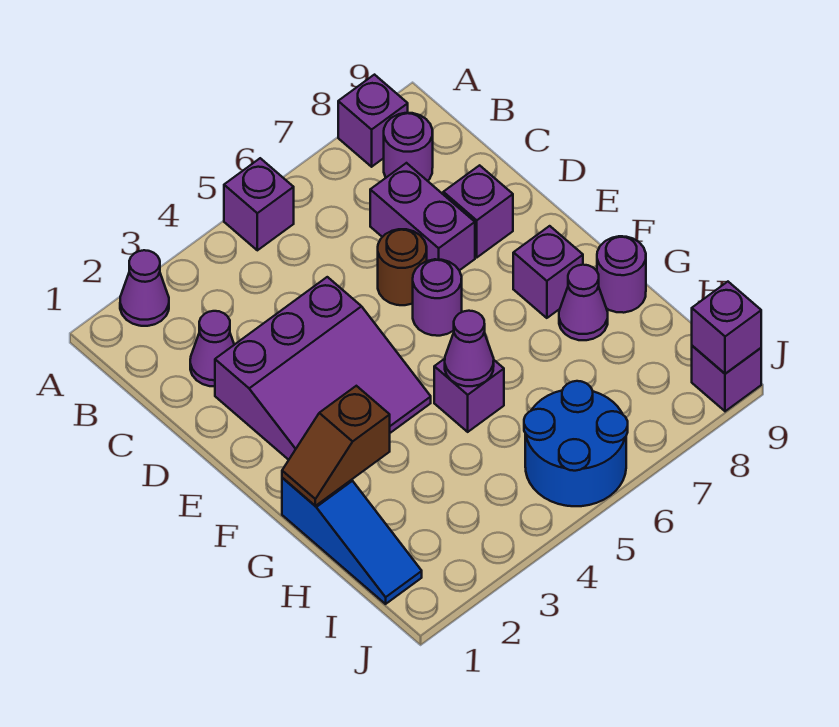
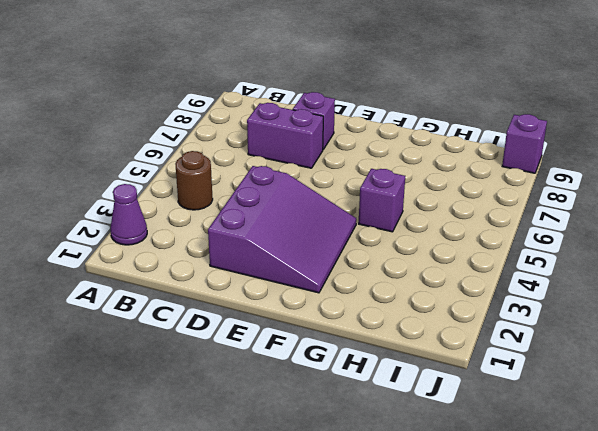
brown round brick B4 level 1 -> brown round brick D6 level 1
none -> purple brick A5 level 1
none -> purple brick A8 level 1
none -> purple round brick B8 level 1

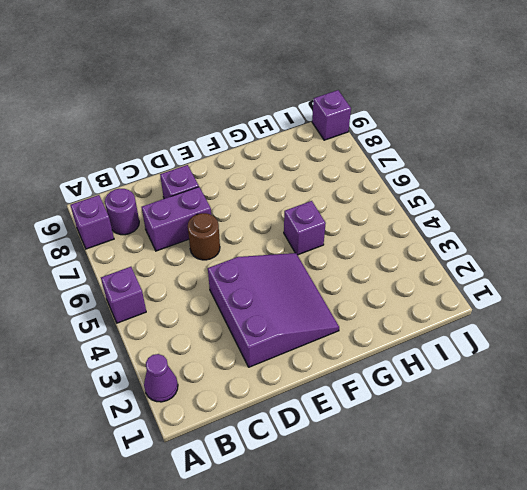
none -> purple cone C2 level 1
none -> purple round brick E6 level 1
none -> purple brick F8 level 1

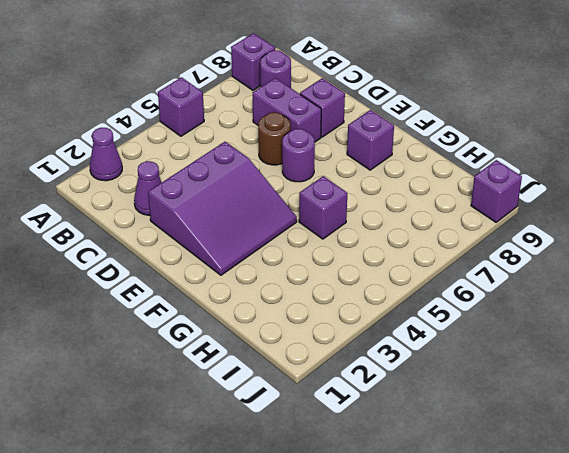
none -> blue slope G1:I1 level 1 top G
none -> purple cone G8 level 1
none -> purple round brick G9 level 1

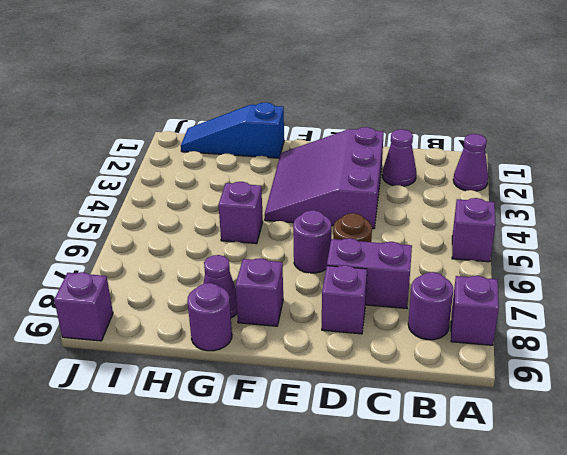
none -> blue round brick I5:J6 level 1
none -> brown slope G1:G2 level 2 top 2
none -> purple cone G5 level 2

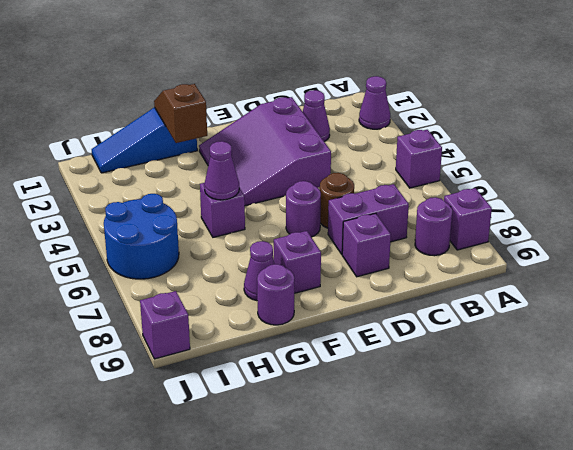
none -> purple brick J9 level 2

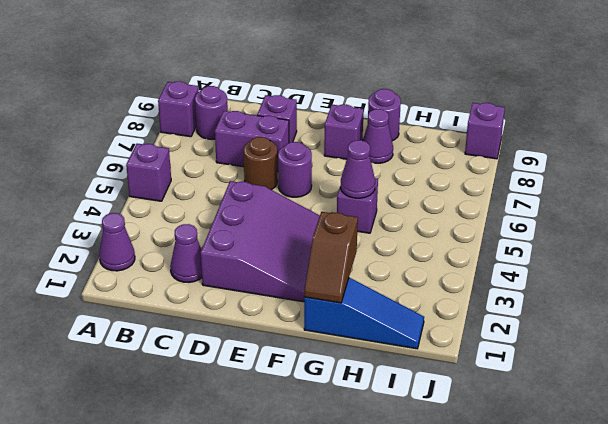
none -> blue round brick I5:J6 level 1
none -> purple brick J9 level 2

